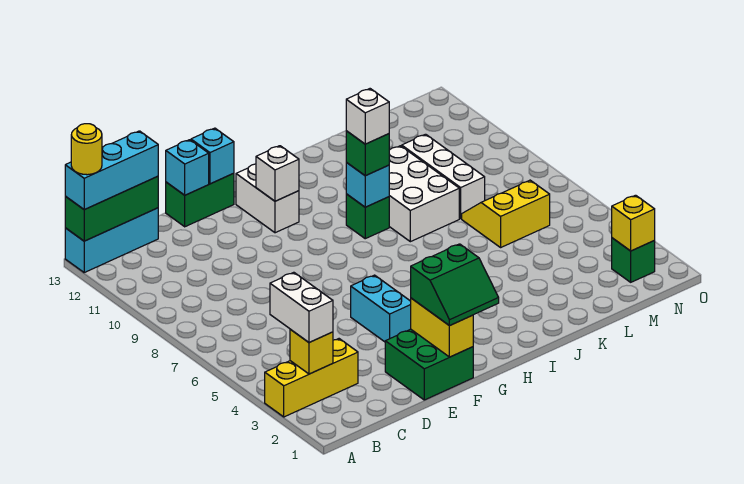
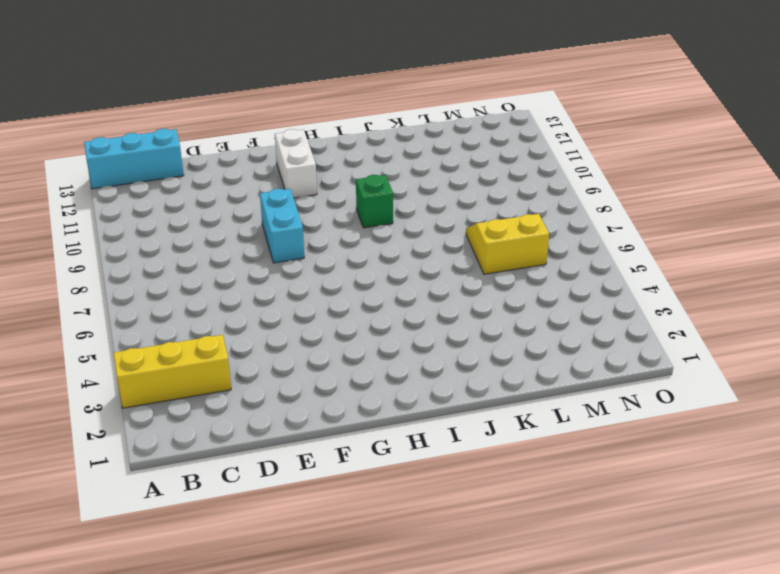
cyan brick F8:F9 level 1 -> cyan brick F4:F5 level 1
none -> green brick E1:F2 level 1
none -> green brick E13:F13 level 1
none -> white brick J8:K10 level 1

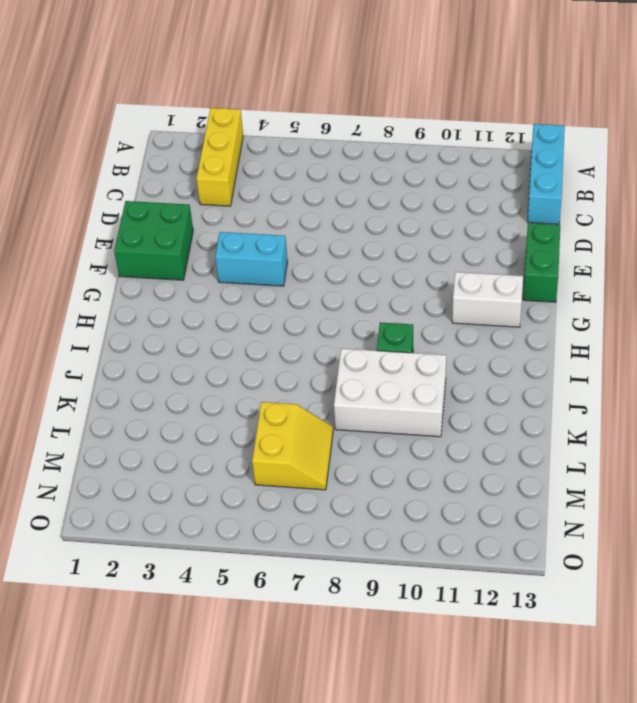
none -> white brick L8:L10 level 1
none -> green brick N2 level 1
none -> green brick A13:C13 level 2

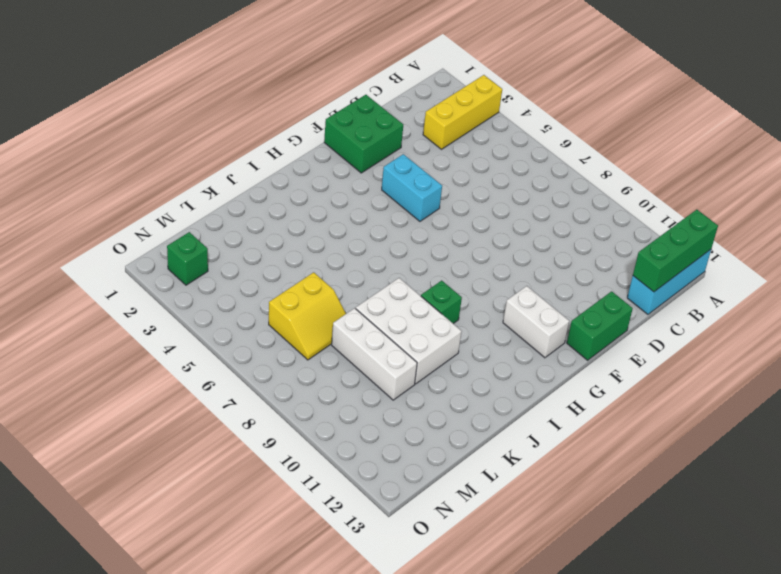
none -> yellow brick B3 level 2
none -> cyan brick E13 level 2
none -> yellow brick F1:F2 level 2

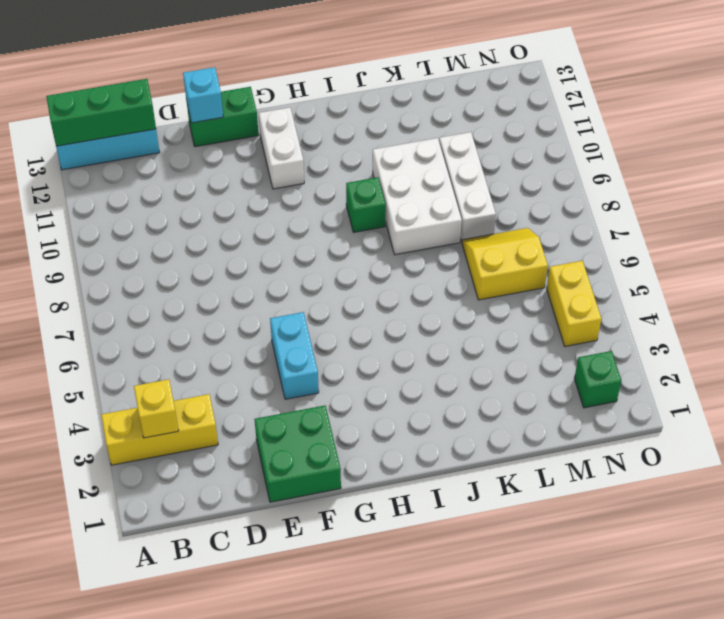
yellow brick N4:N5 level 1 -> yellow brick F1:F2 level 2
none -> cyan brick F13 level 2
none -> white brick G11 level 2
none -> cyan brick I9 level 2

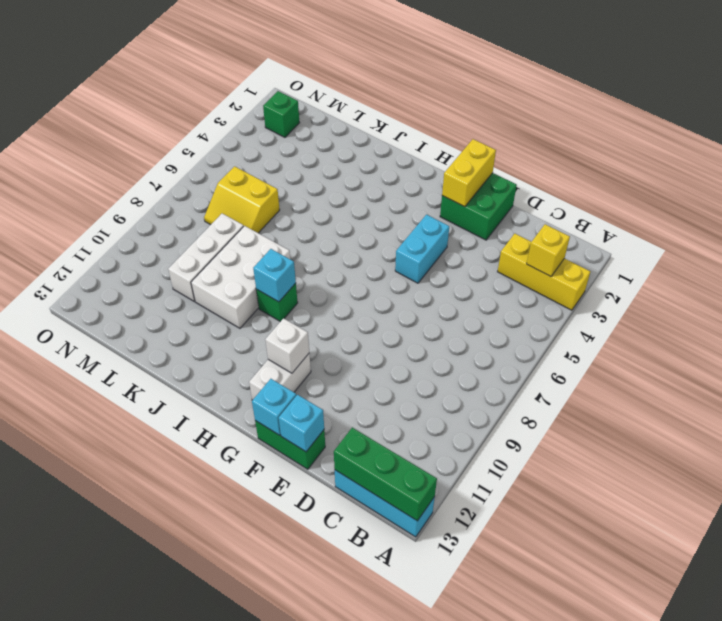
none -> yellow brick N2 level 2
none -> cyan brick A13:C13 level 3
none -> white brick B3:B4 level 3

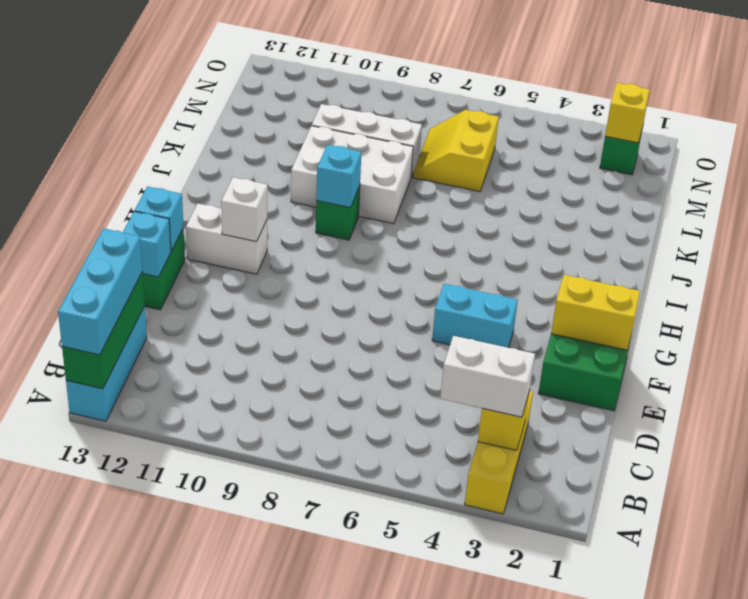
none -> green slope F1:G2 level 3 top 2
none -> green brick I9 level 3
none -> yellow round brick A13 level 4

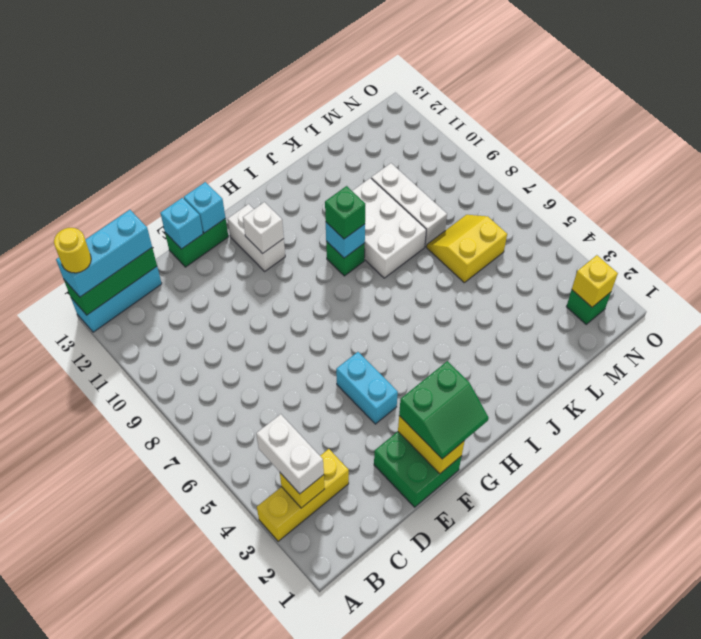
none -> white brick I9 level 4

